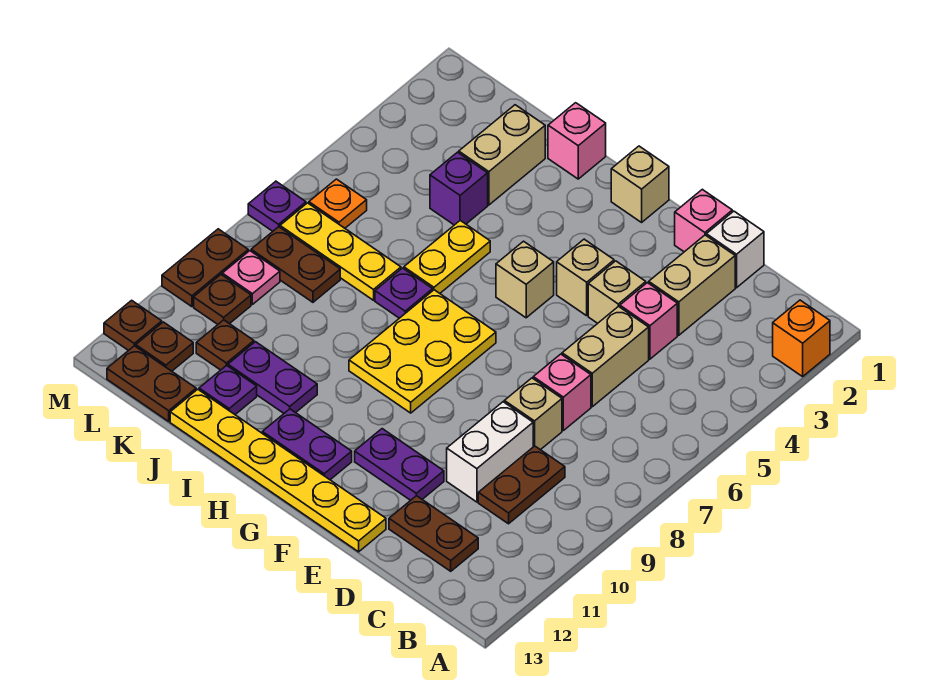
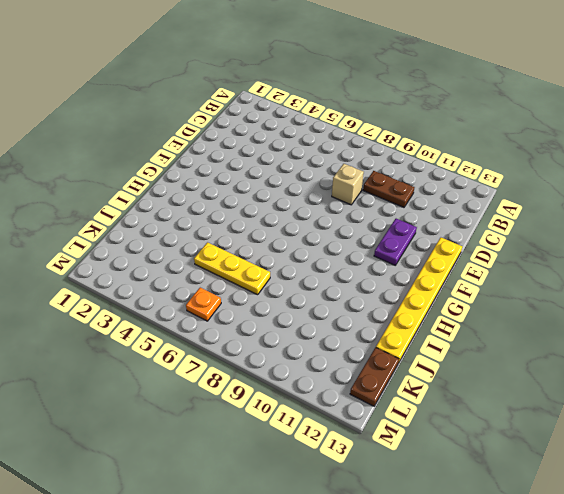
yellow plate J5:J7 level 1 -> yellow plate J7:L7 level 1
none -> orange brick A2 level 1
none -> brown plate C12:D12 level 1
none -> white brick D1 level 1
none -> tan brick D2:D3 level 1

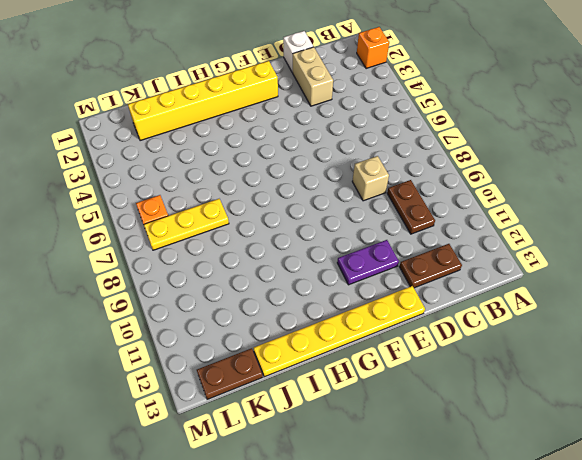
yellow brick F2:K2 level 1 -> tan brick J2:J3 level 1
none -> pink brick D4 level 1
none -> tan brick D5:D6 level 1
none -> pink brick D7 level 1
none -> white brick D9:D10 level 1

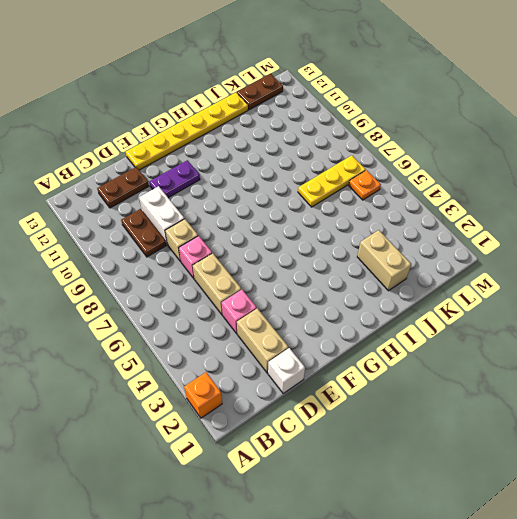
none -> pink brick E1 level 1
none -> tan brick E4 level 1
none -> tan brick F4 level 1
none -> tan brick G1 level 1

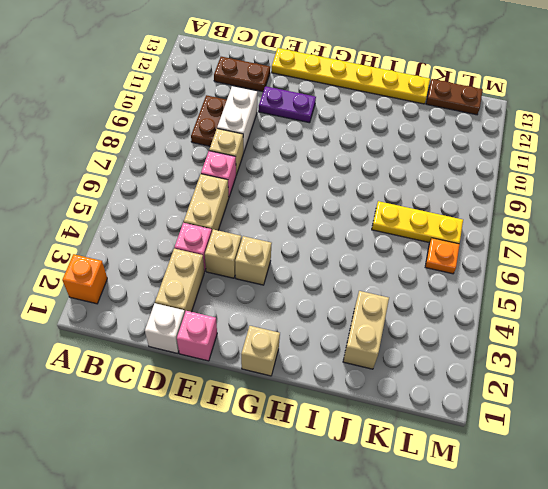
none -> tan brick G5 level 1
none -> yellow plate G7:H9 level 1
none -> purple plate G12:H12 level 1
none -> pink brick I1 level 1

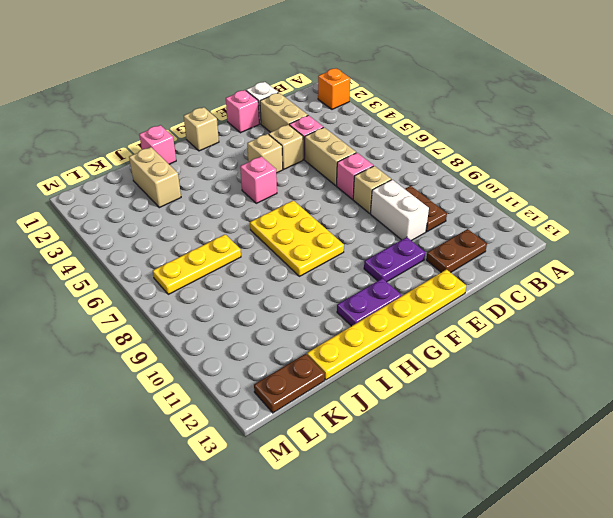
pink brick G5 level 1 -> tan brick G5 level 1
none -> yellow plate I5:I6 level 1
none -> purple plate I7 level 1
none -> purple plate I11:J11 level 1
none -> purple brick J4 level 1

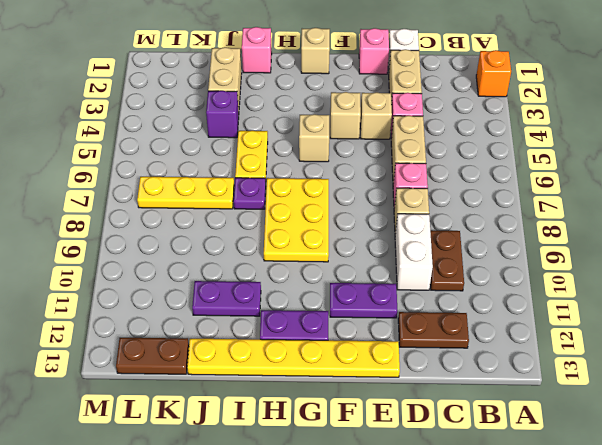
none -> purple plate J12 level 1
none -> brown plate K8:L8 level 1
none -> brown plate K11 level 1
none -> orange plate L6 level 1

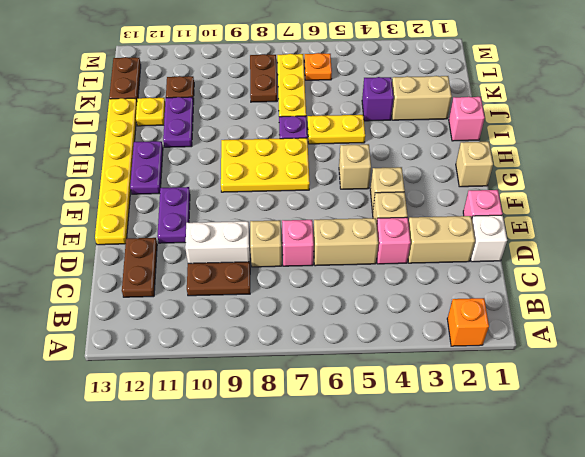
yellow plate J12 level 1 -> purple plate J12 level 1
none -> pink plate L9 level 1
none -> brown plate L10 level 1
none -> brown plate L12 level 1
none -> purple plate M7 level 1

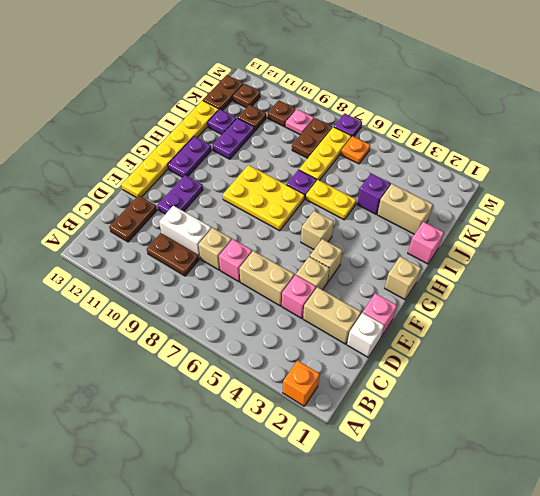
none -> brown plate M9:M10 level 1
none -> brown plate M12 level 1

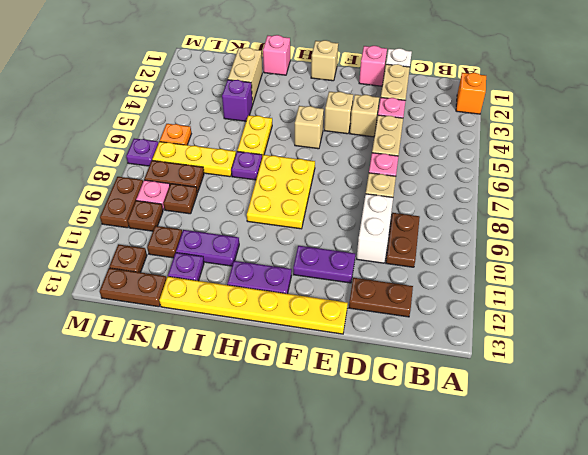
brown plate K9 level 1 -> brown plate M12 level 1

